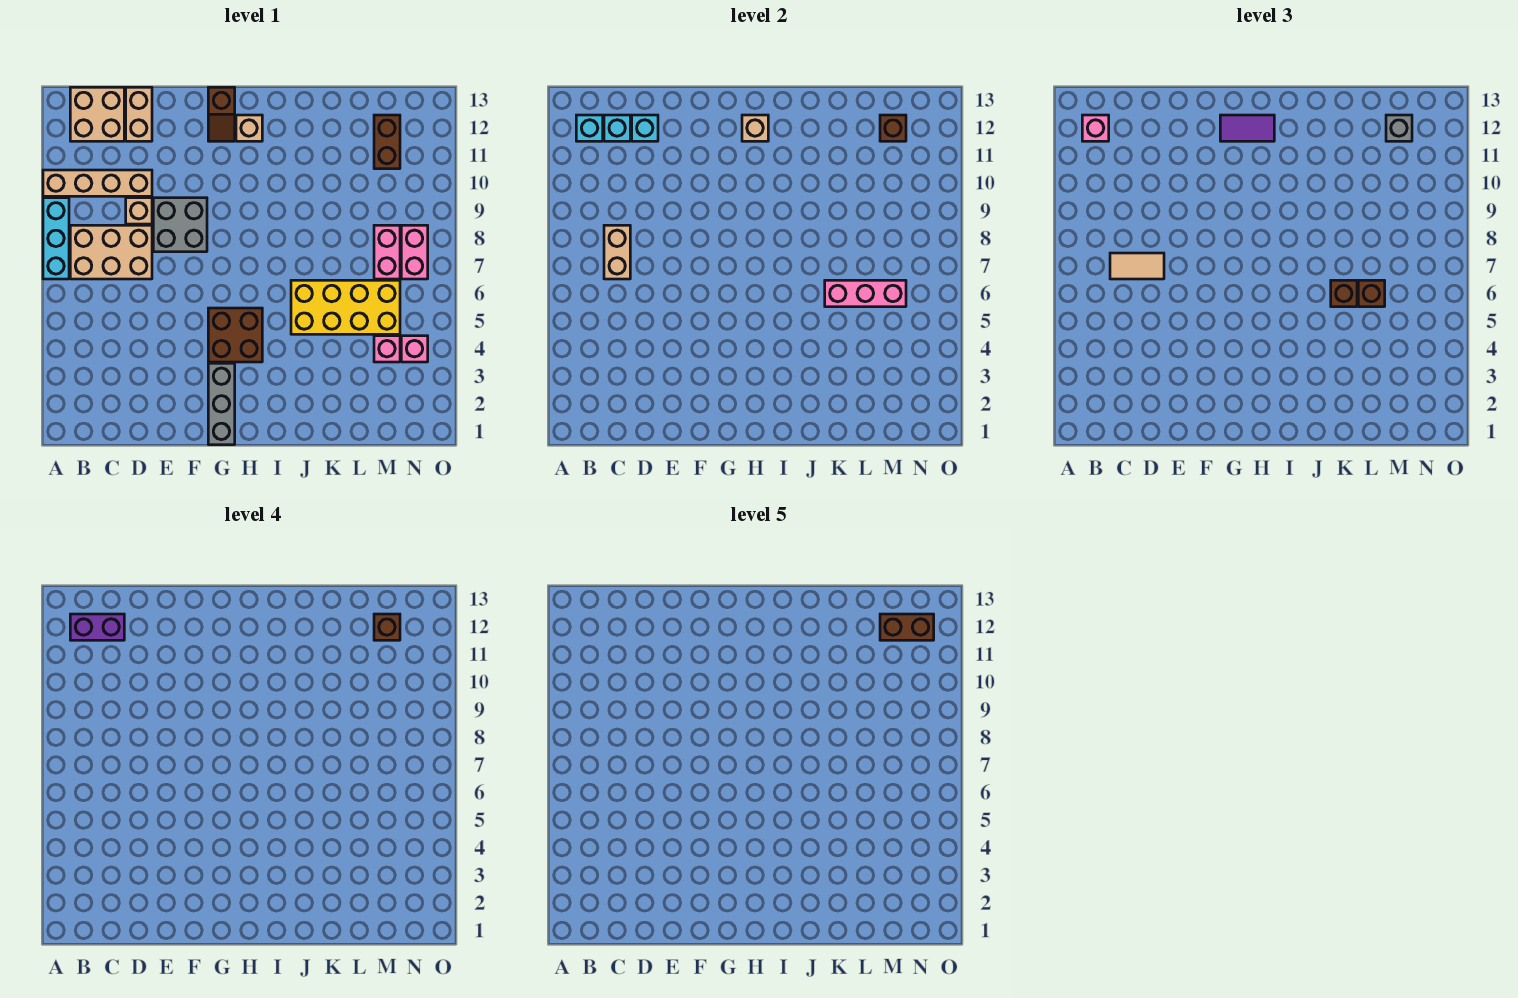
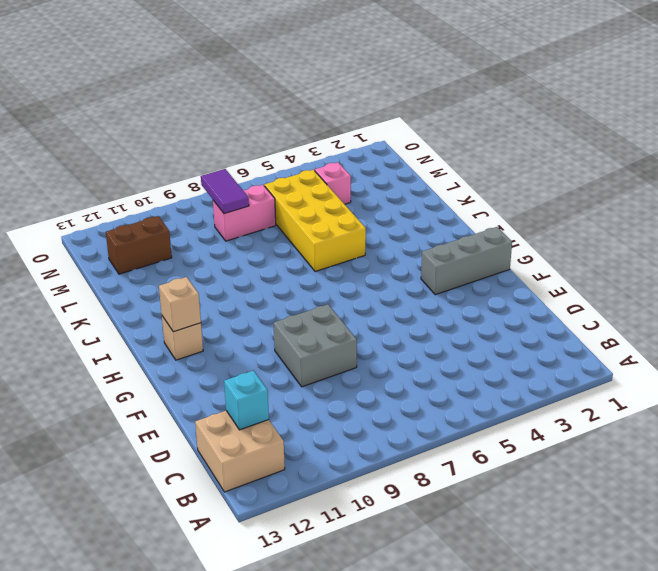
purple tile M8:N8 level 2 -> purple tile G12:H12 level 3
none -> cyan brick A7:A9 level 1
none -> tan brick A10:D10 level 1
none -> tan brick B7:D8 level 1
none -> tan brick D9 level 1

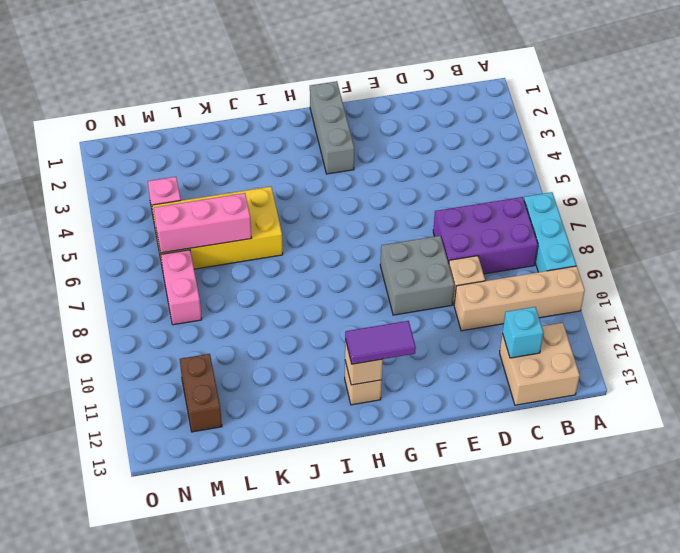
purple brick B7:D8 level 1 -> tan brick B7:D8 level 1
none -> tan brick D12:D13 level 1
none -> brown brick G4:H5 level 1
none -> brown slope G12:G13 level 1 top 13
none -> pink brick N4 level 1

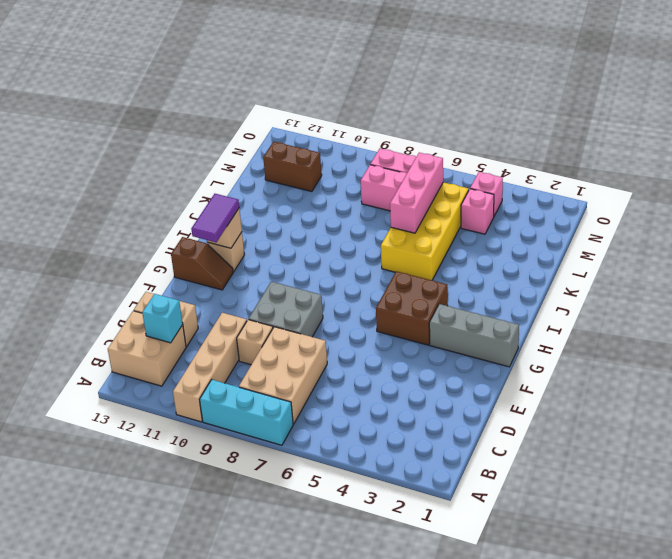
none -> cyan brick B12 level 2
none -> tan brick C7:C8 level 2
none -> cyan brick D12 level 2
none -> brown brick M12 level 2

